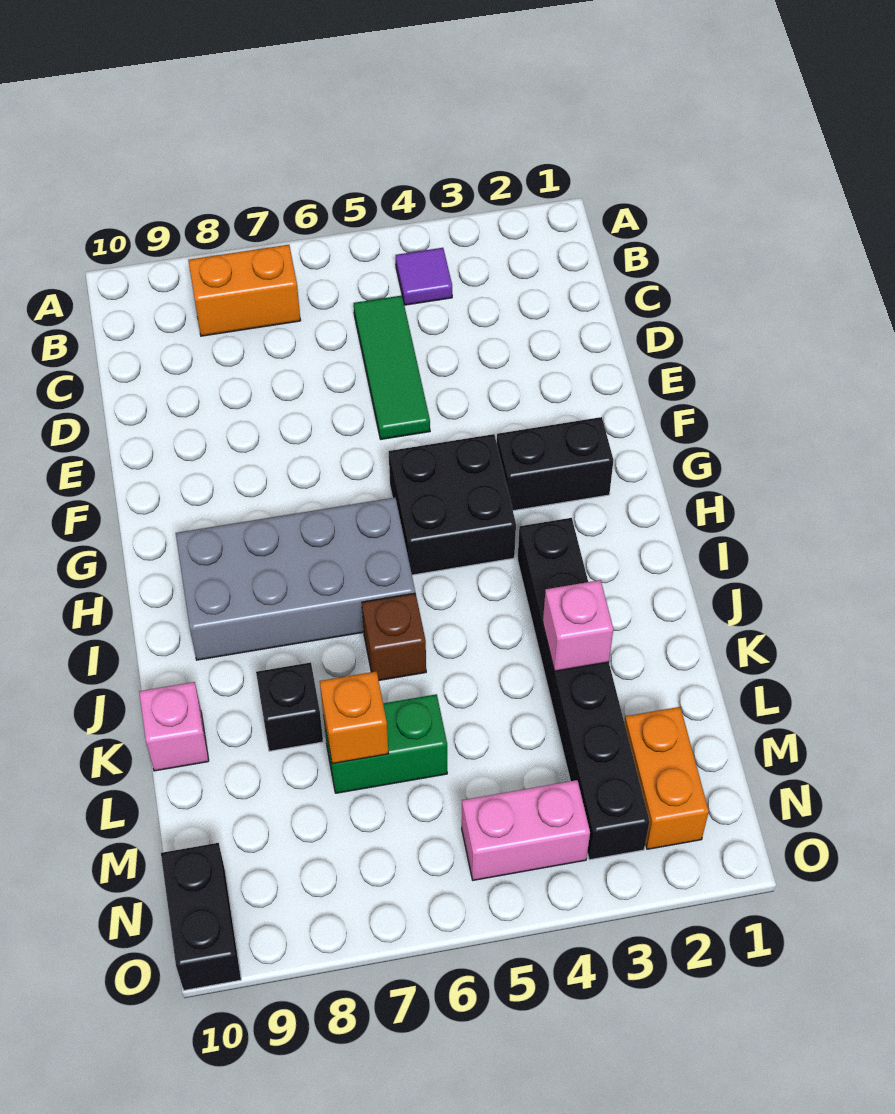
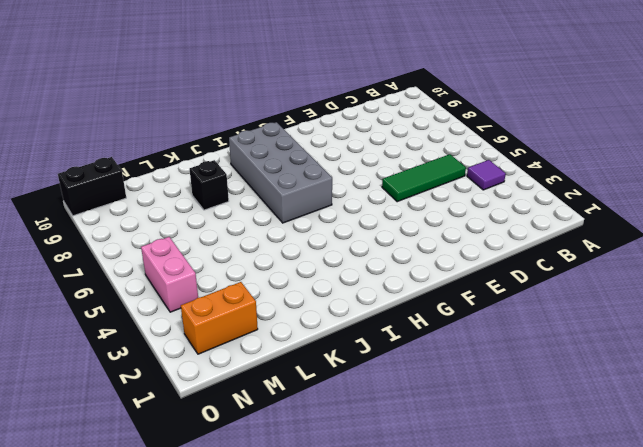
none -> orange brick B7:B8 level 1
none -> black brick G2:G3 level 1
none -> black brick G4:H5 level 1

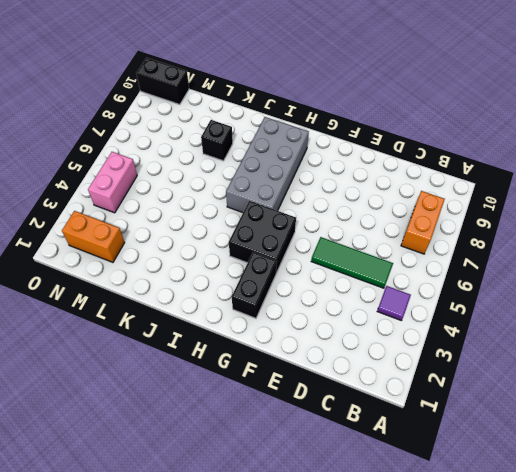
none -> black brick I3:N3 level 1
none -> brown brick J6 level 1
none -> pink brick K10 level 1

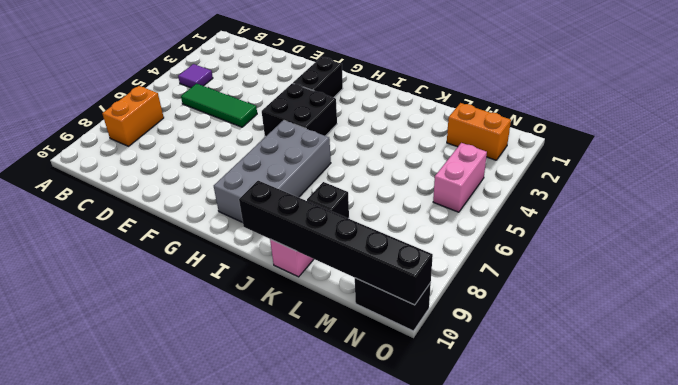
black brick J10:O10 level 2 -> black brick I3:N3 level 1
none -> brown brick J6 level 1
none -> green brick L6:L7 level 1
none -> pink brick K3 level 2

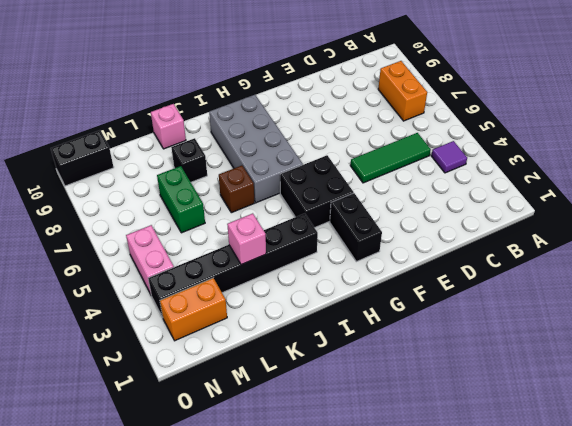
none -> orange brick L7 level 2

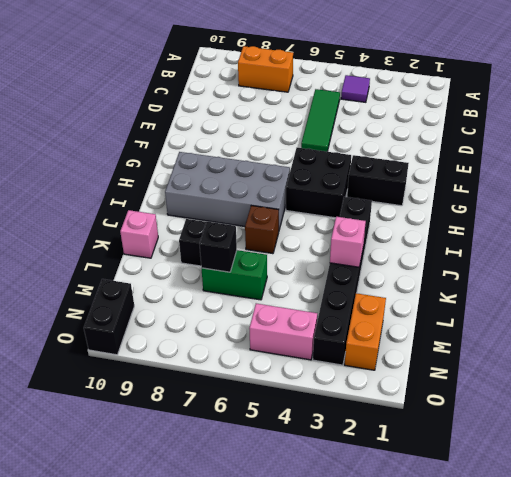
black brick L7 level 2 -> orange brick L7 level 2

